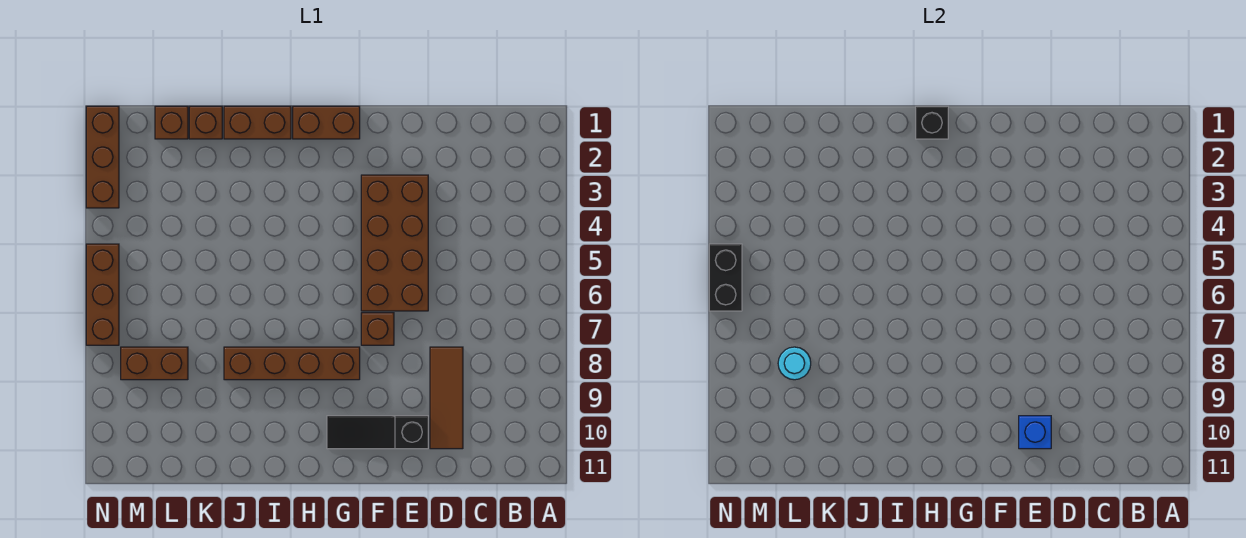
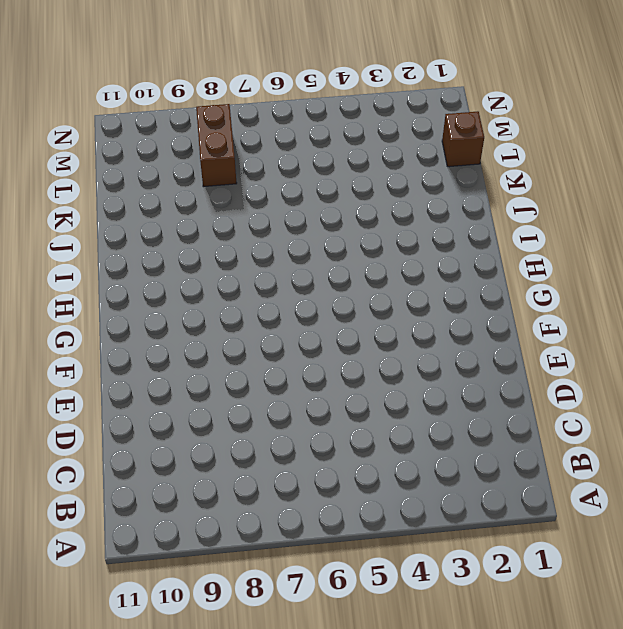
none -> brown tile D8:D10 level 1
none -> brown brick E3:F6 level 1
none -> black slope E10:G10 level 1 top E

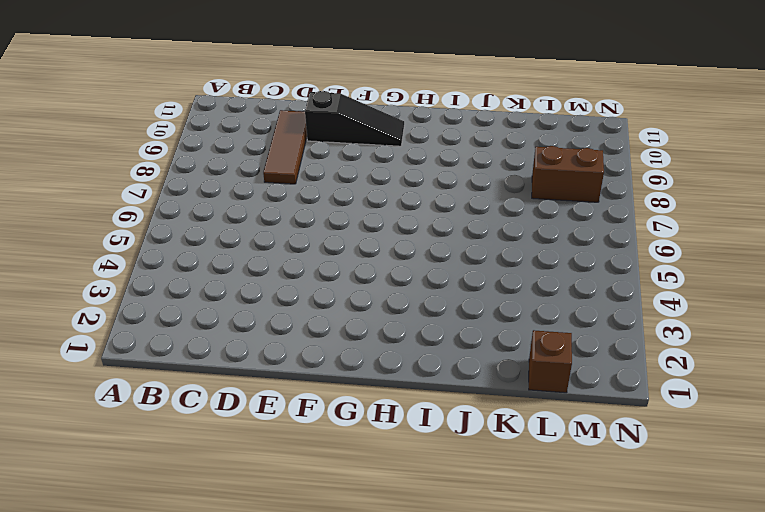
none -> brown brick E3:F6 level 1
none -> brown brick F7 level 1
none -> brown brick G1:H1 level 1

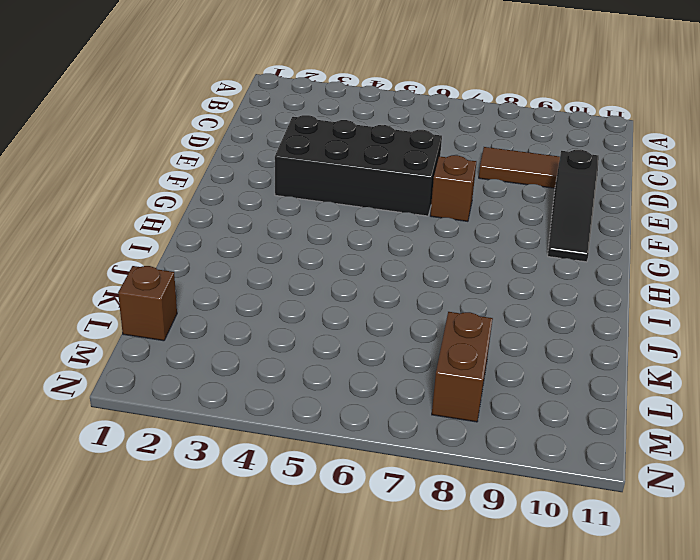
black brick E3:F6 level 1 -> brown brick E3:F6 level 1
none -> brown brick G1:H1 level 1
none -> brown brick G8:J8 level 1
none -> brown brick I1:J1 level 1

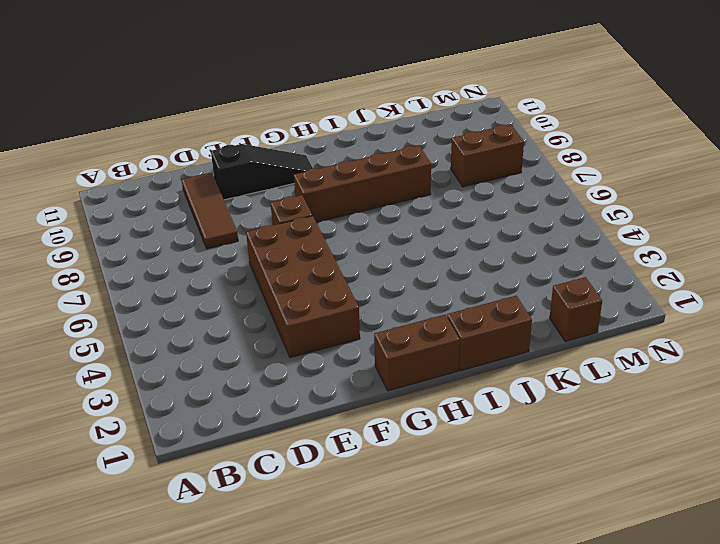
none -> brown brick K1 level 1
none -> brown brick N1:N3 level 1
none -> brown brick N5:N7 level 1

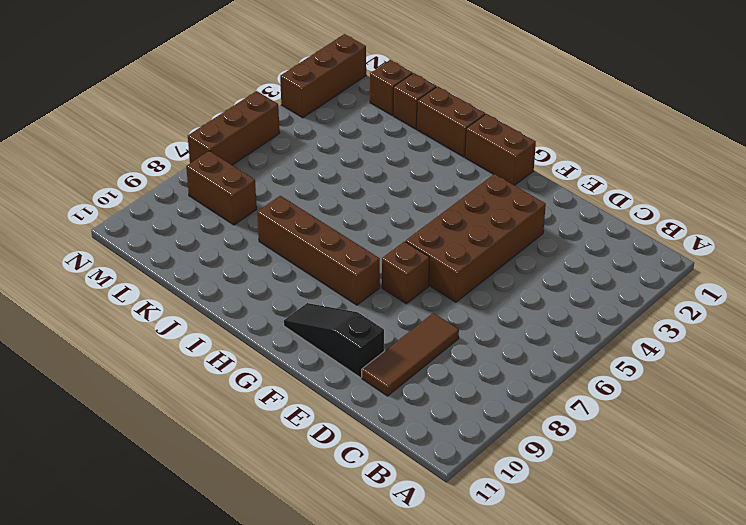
none -> blue brick E10 level 2
none -> black brick H1 level 2
none -> cyan round brick L8 level 2

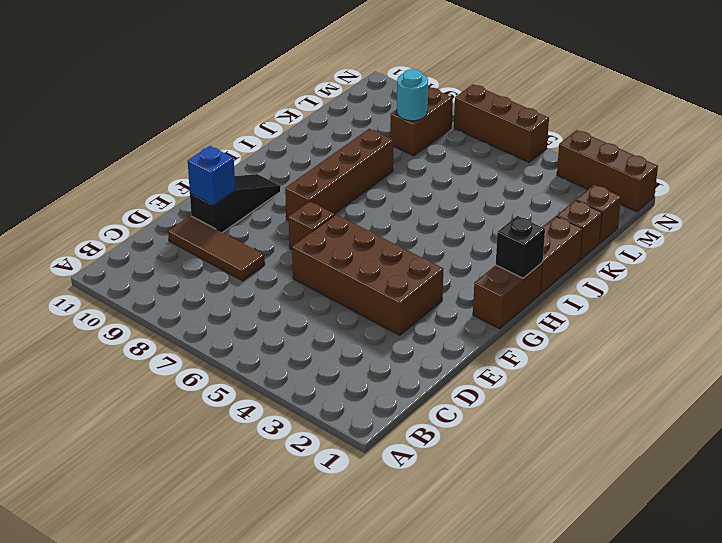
none -> black brick N5:N6 level 2

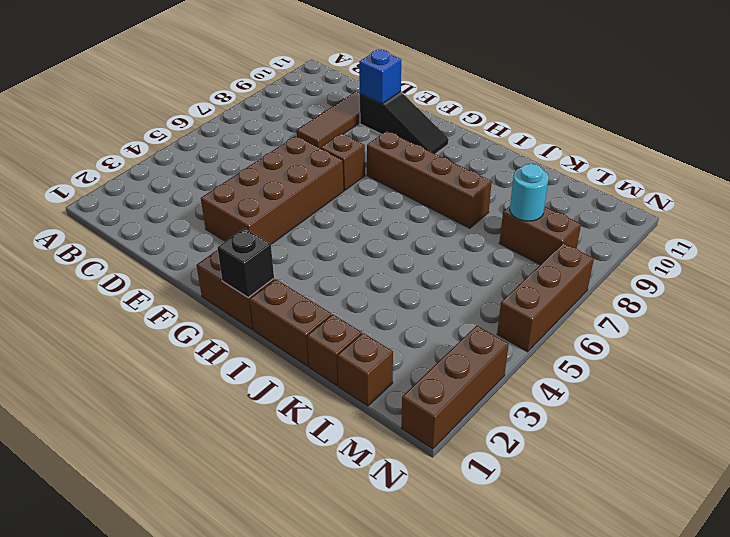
none -> black brick N5:N6 level 2

